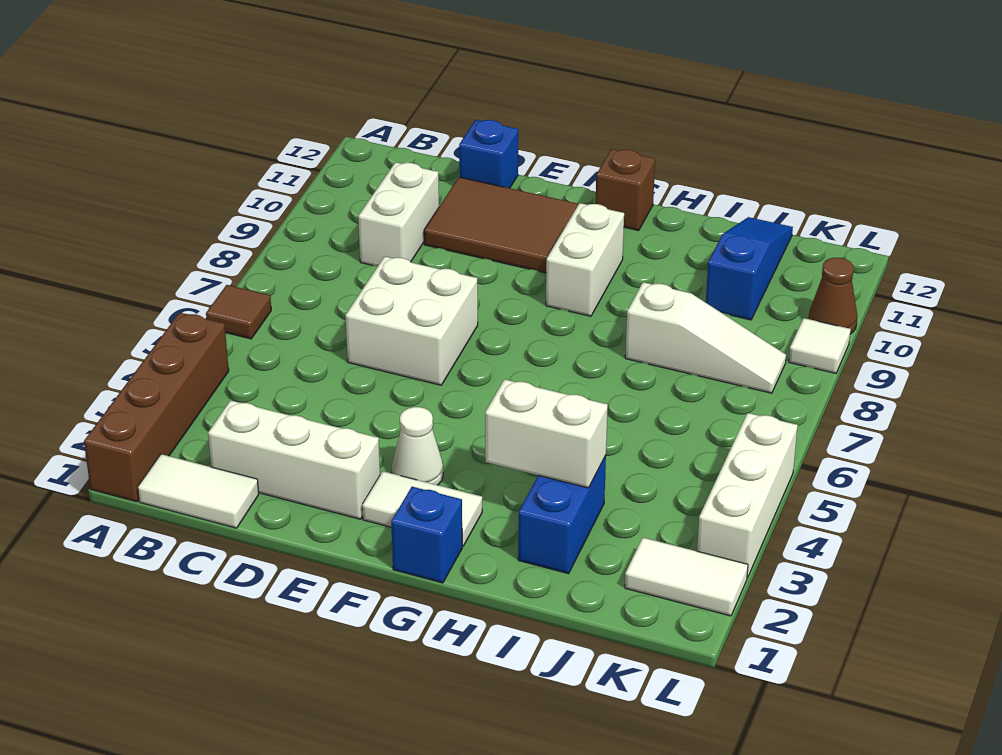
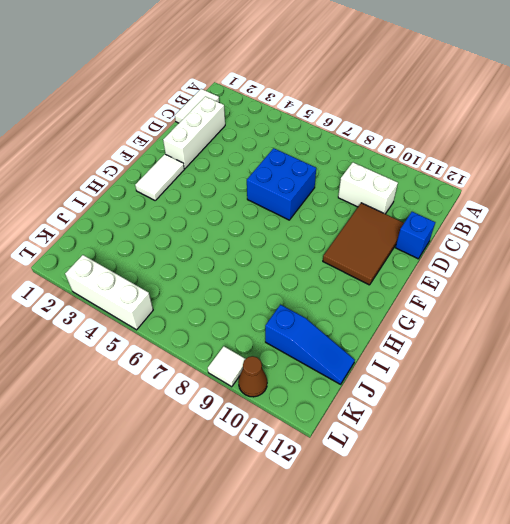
blue brick D6:E7 level 1 -> white brick D6:E7 level 1
none -> brown brick A1:A4 level 1
none -> brown tile A6 level 1
none -> white cone F3 level 1

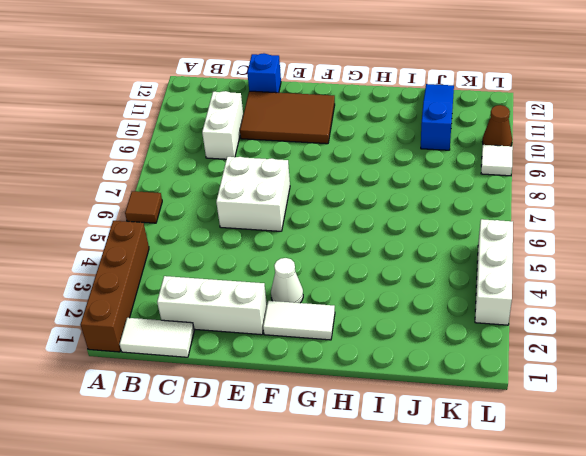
none -> blue brick G1 level 1
none -> white brick G9:G10 level 1
none -> brown brick G12 level 1

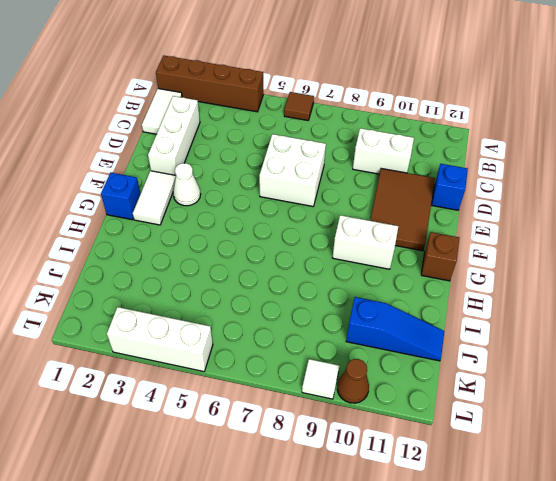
none -> blue brick I2:I3 level 1
none -> white slope I8:K8 level 1 top I
none -> white tile K2:L2 level 1

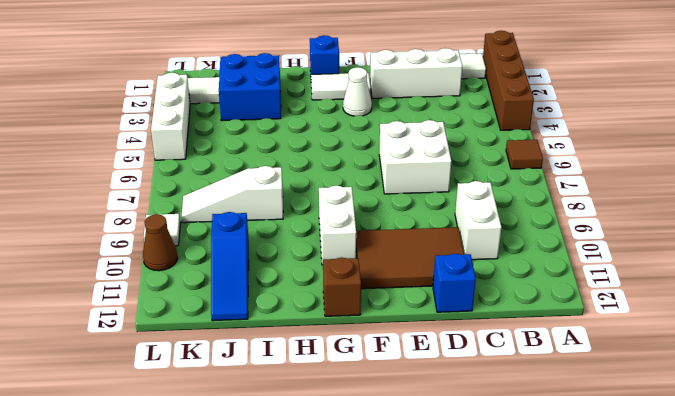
blue brick I2:J3 level 1 -> blue brick I2:I3 level 1
none -> white brick H3:I3 level 2

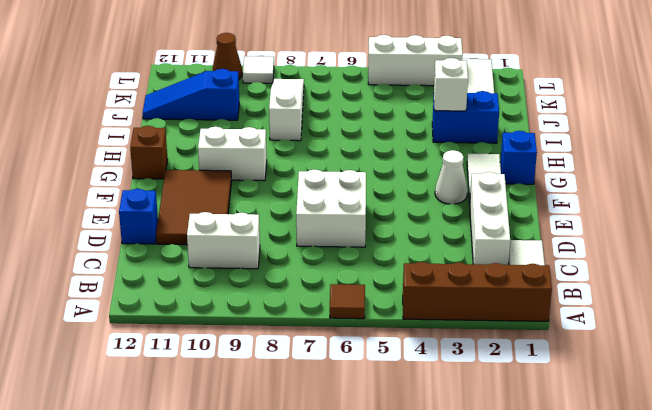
white brick I3 level 2 -> white brick H3:I3 level 2

